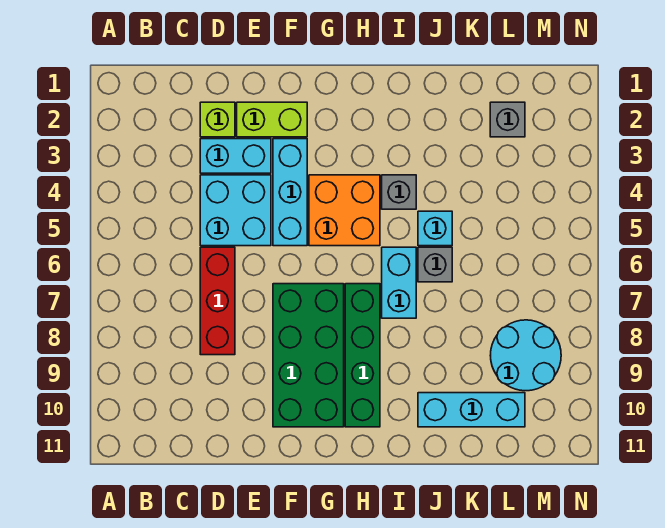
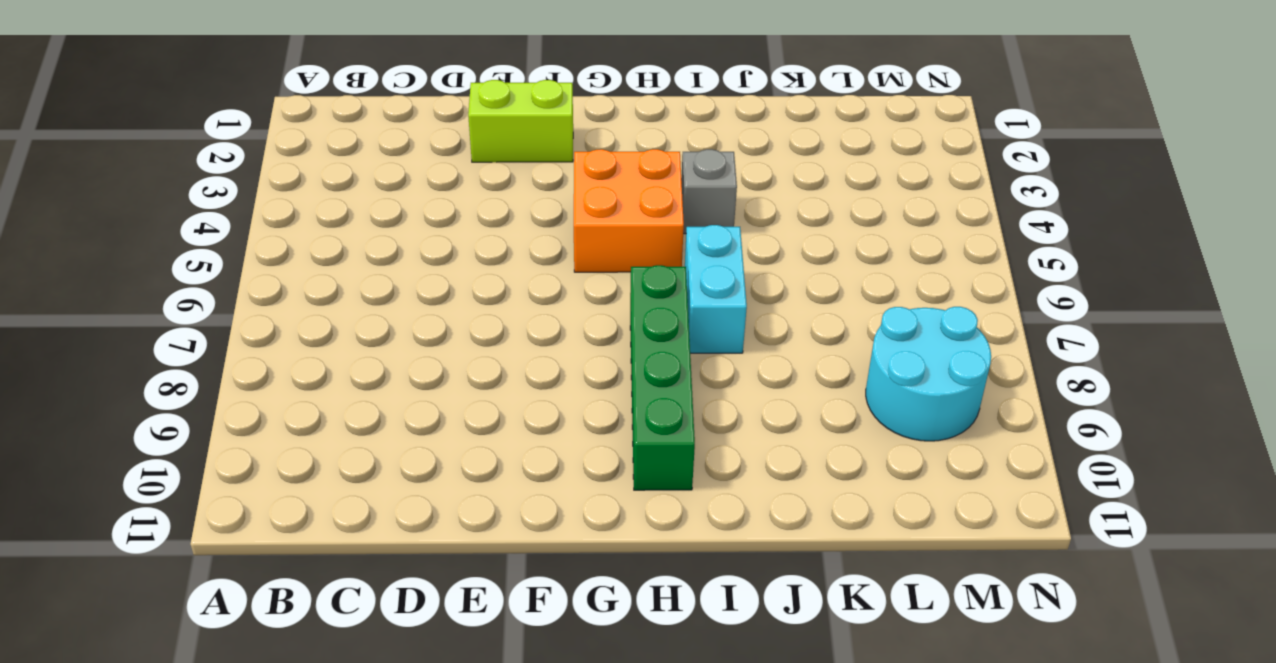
none -> lime brick D2 level 1
none -> cyan brick D3:E3 level 1
none -> cyan brick D4:E5 level 1

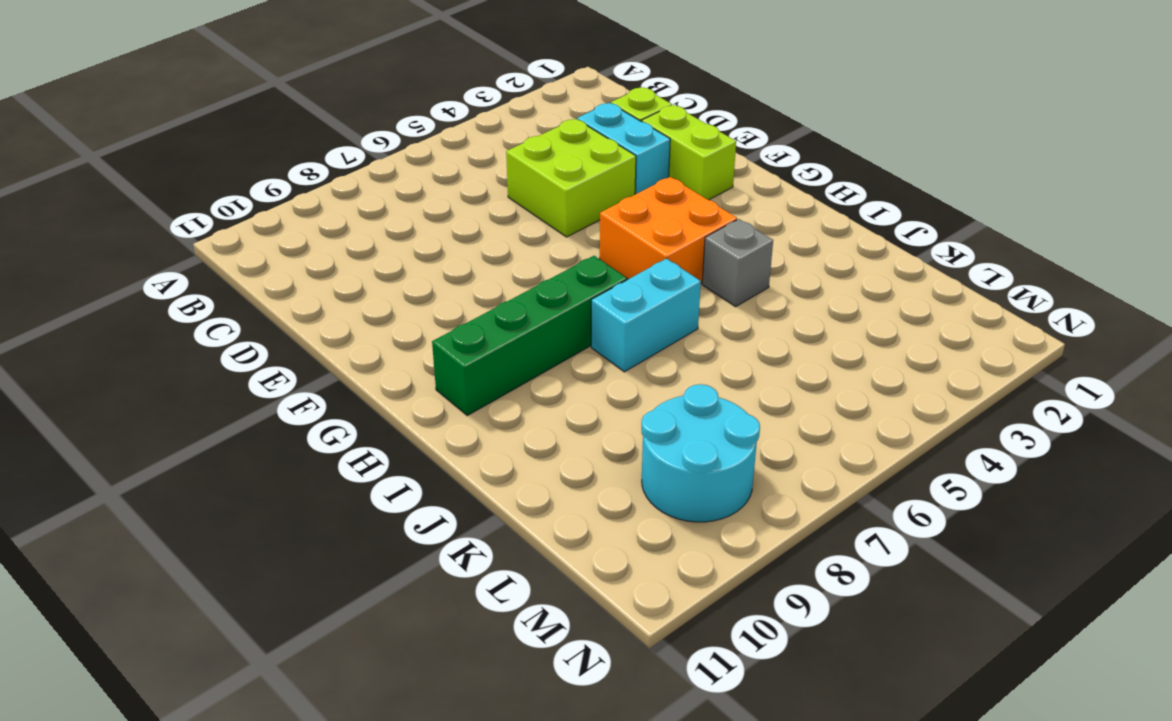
lime brick D4:E5 level 1 -> cyan brick D4:E5 level 1
none -> red brick D6:D8 level 1
none -> cyan brick F3:F5 level 1
none -> green brick F7:G10 level 1

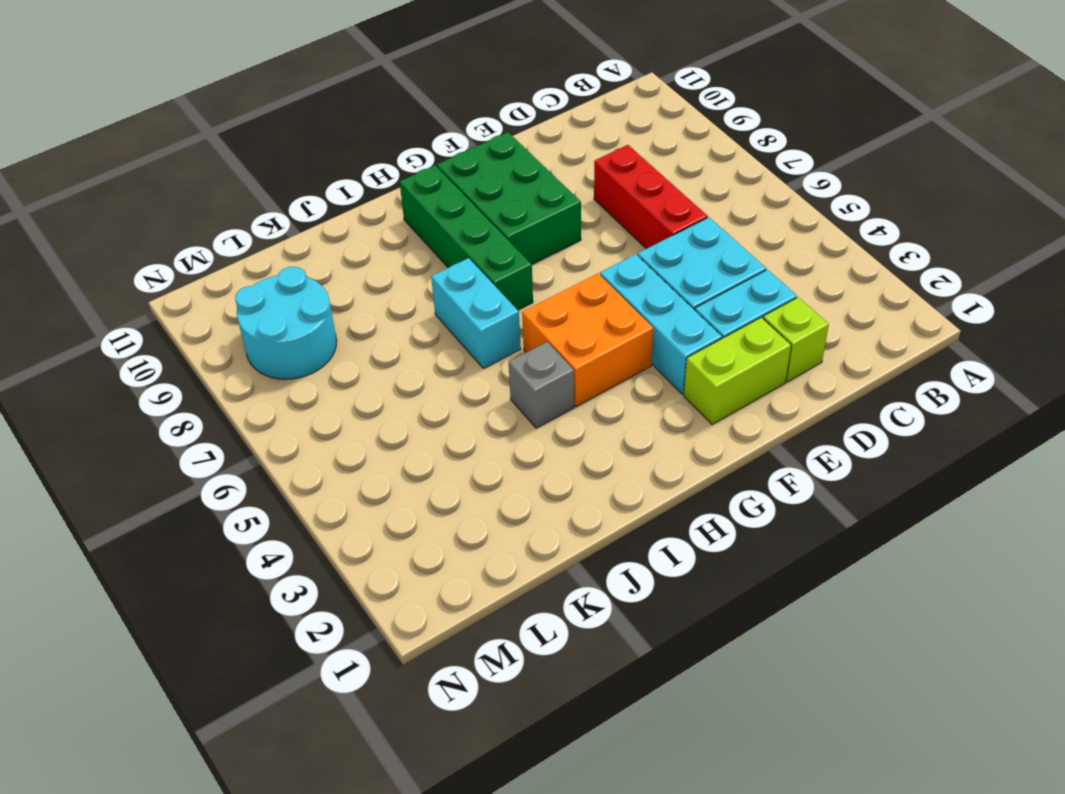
green brick F8:G10 level 1 -> green brick F7:G10 level 1
none -> cyan brick J5 level 1
none -> grey brick J6 level 1
none -> cyan brick J10:L10 level 1

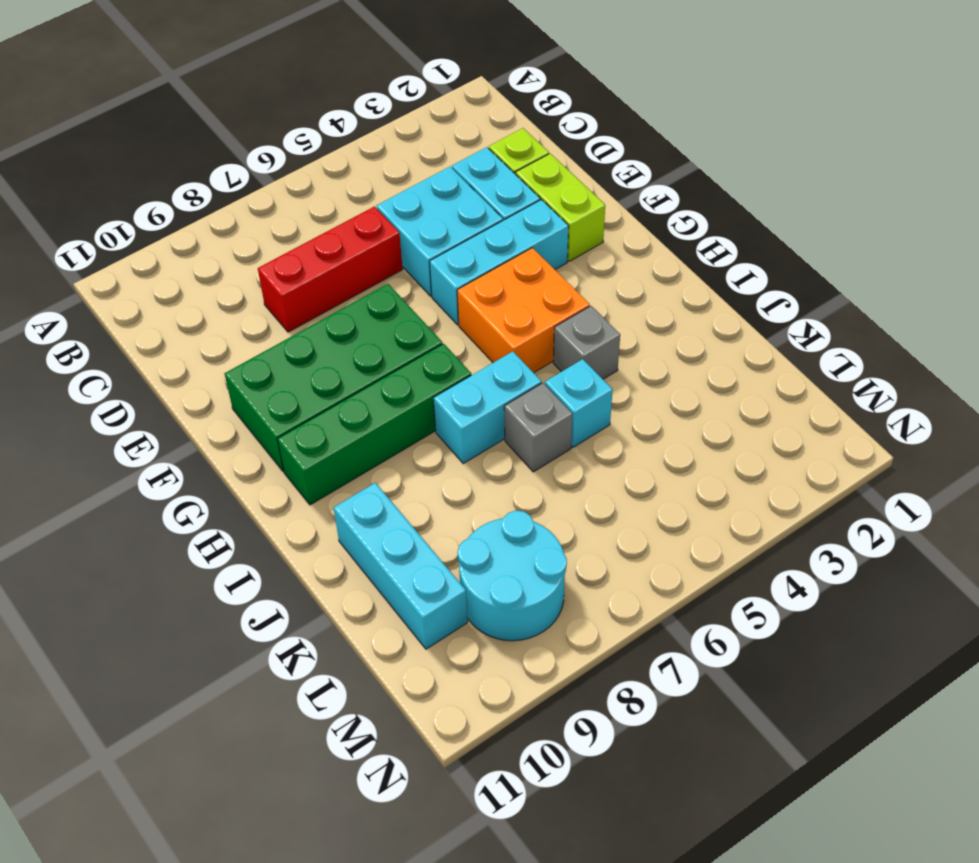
none -> grey brick L2 level 1

